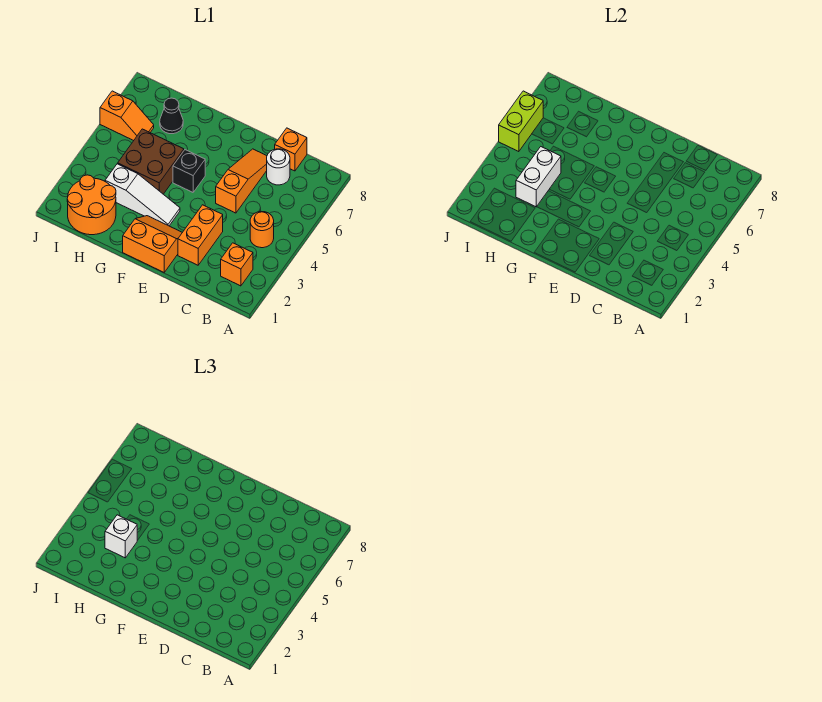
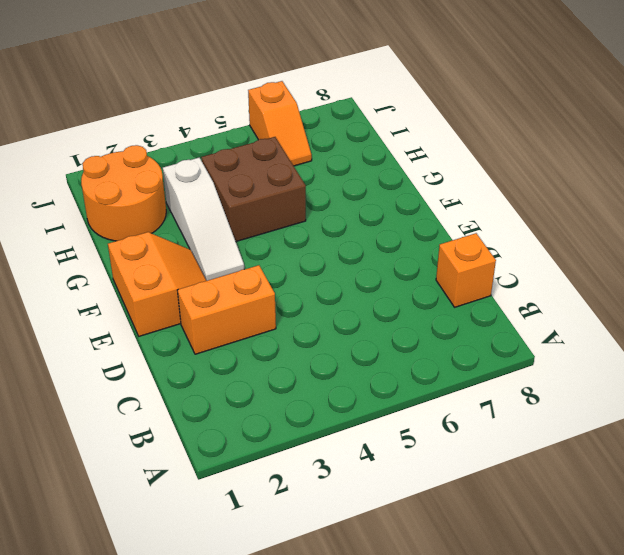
none -> orange brick B2 level 1
none -> orange round brick B4 level 1
none -> white round brick C7 level 1

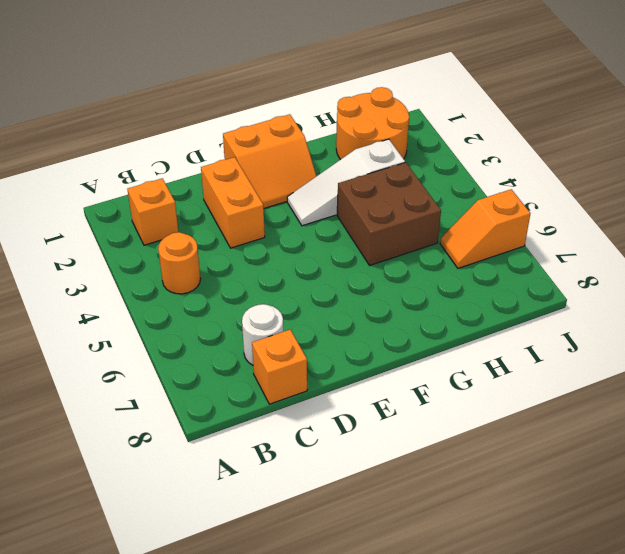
none -> orange slope D5:D7 level 1 top 5
none -> black brick F5 level 1
none -> black cone H7 level 1

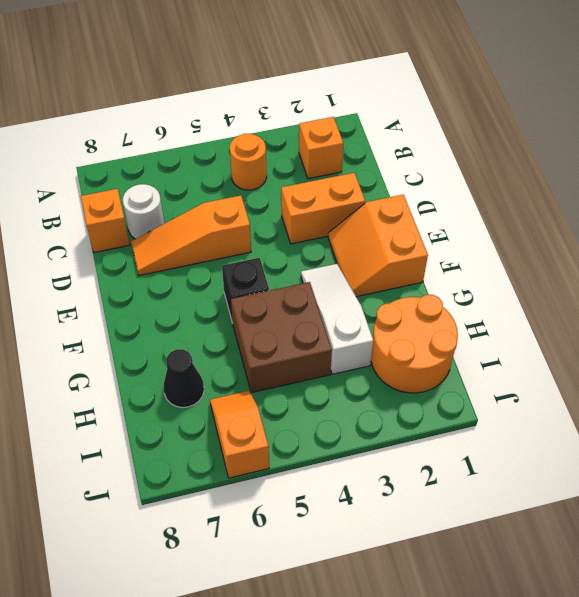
none -> white brick H3:H4 level 2
none -> lime brick J5:J6 level 2
none -> white brick H3 level 3

